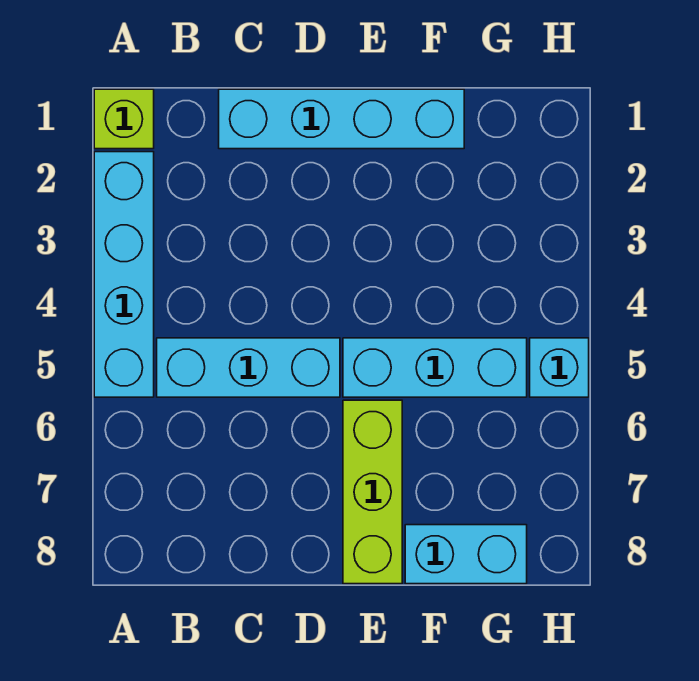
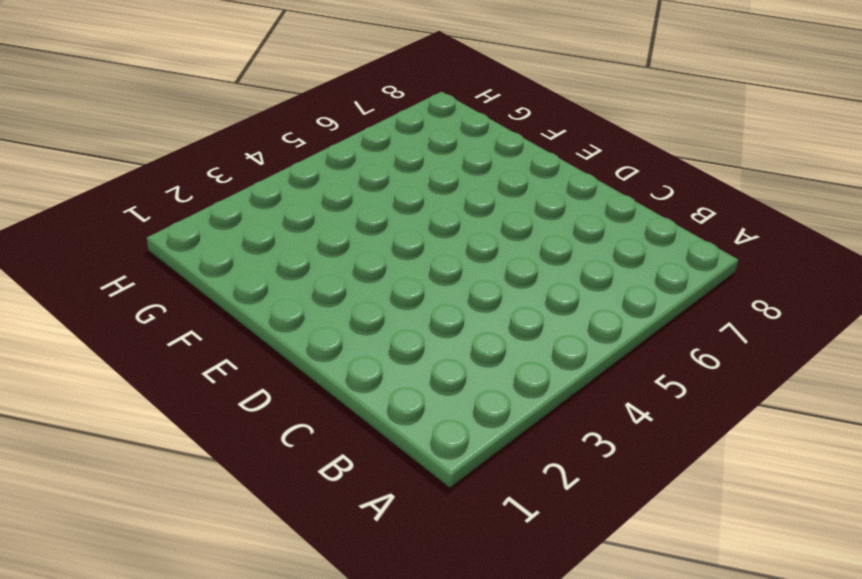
none -> lime brick A1 level 1
none -> cyan brick A2:A5 level 1

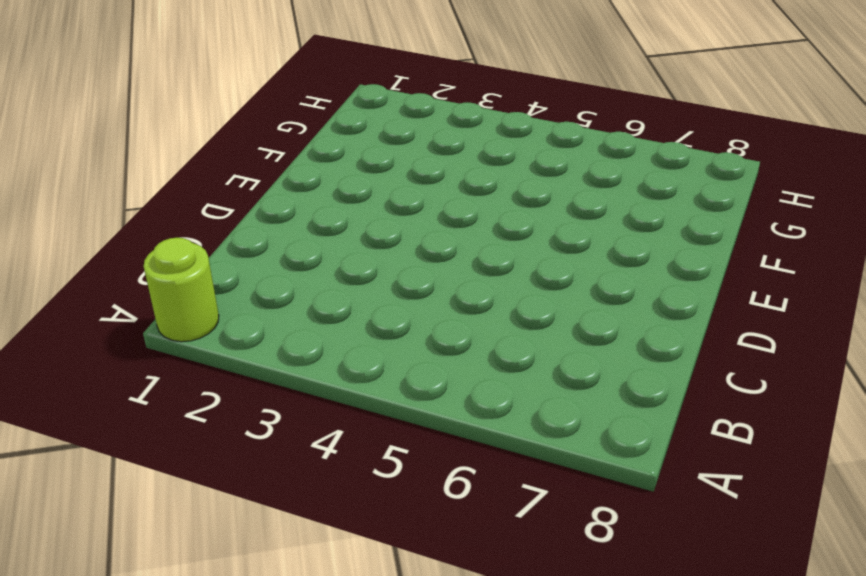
lime round brick A1 level 1 -> lime brick A1 level 1
none -> cyan brick A2:A5 level 1
none -> cyan brick B5:D5 level 1

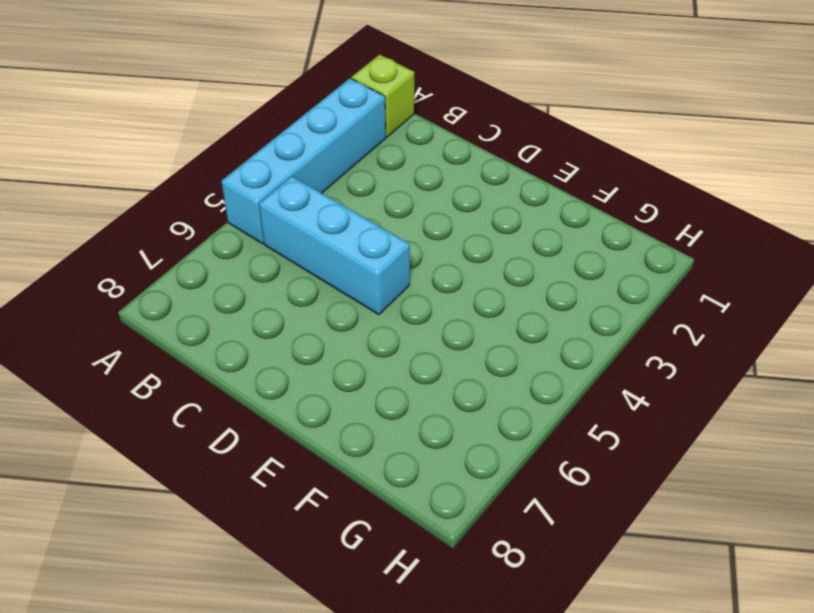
none -> cyan brick C1:F1 level 1
none -> cyan brick E5:G5 level 1

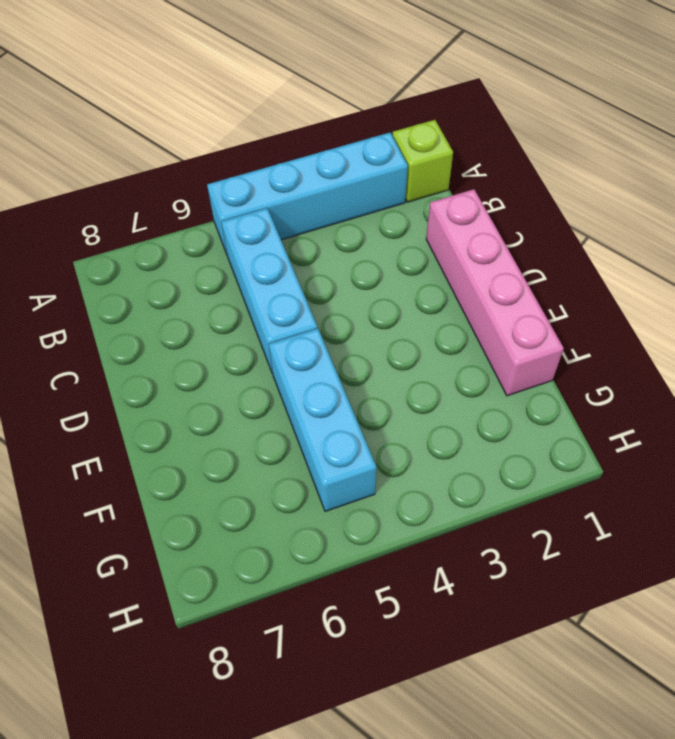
pink brick C1:F1 level 1 -> cyan brick C1:F1 level 1
none -> lime brick E6:E8 level 1
none -> cyan brick F8:G8 level 1

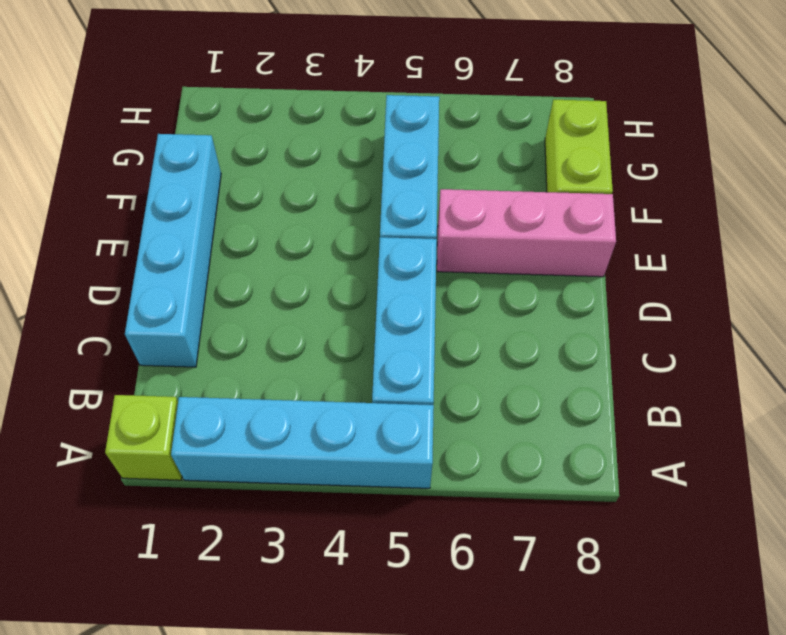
pink brick E6:E8 level 1 -> lime brick E6:E8 level 1
lime brick F8:G8 level 1 -> cyan brick F8:G8 level 1
none -> cyan brick H5 level 1

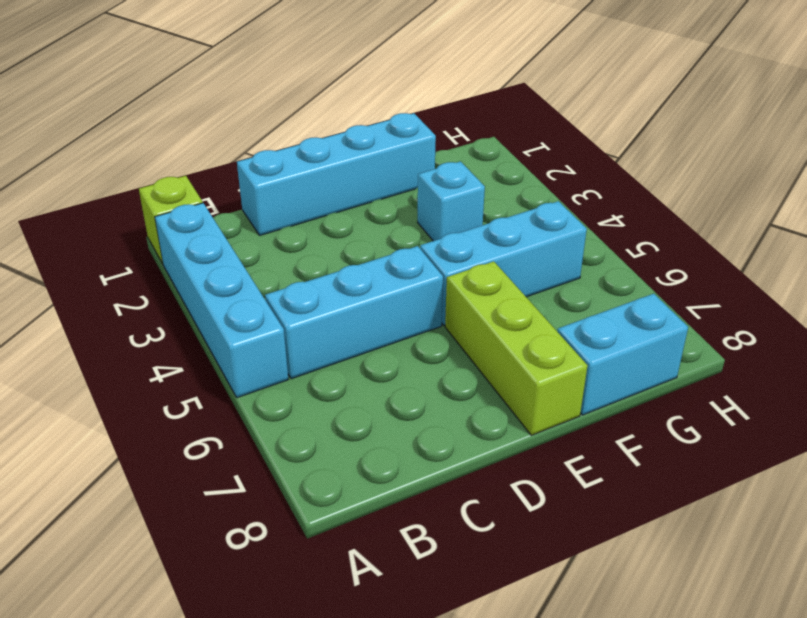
cyan brick F3 level 1 -> cyan brick H5 level 1

